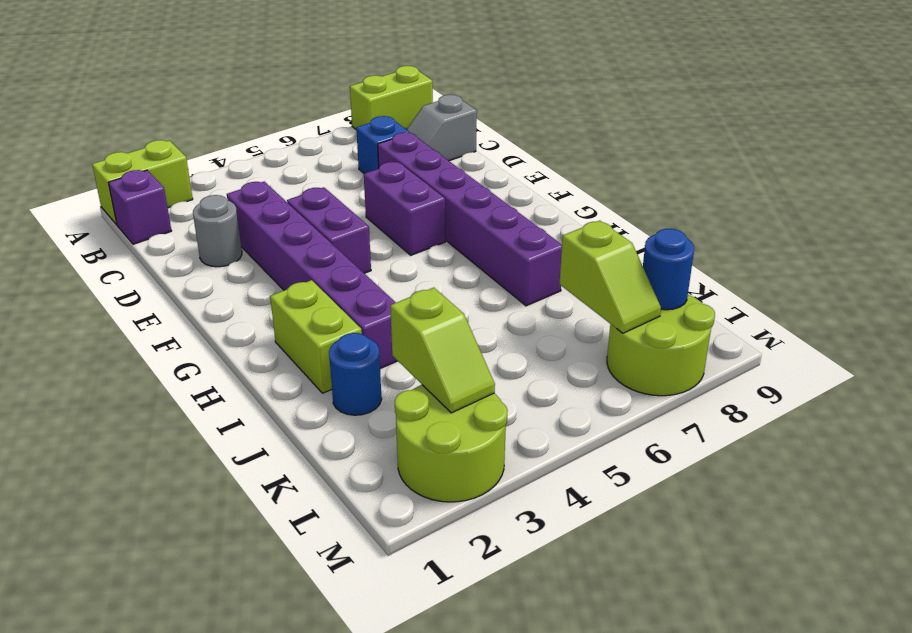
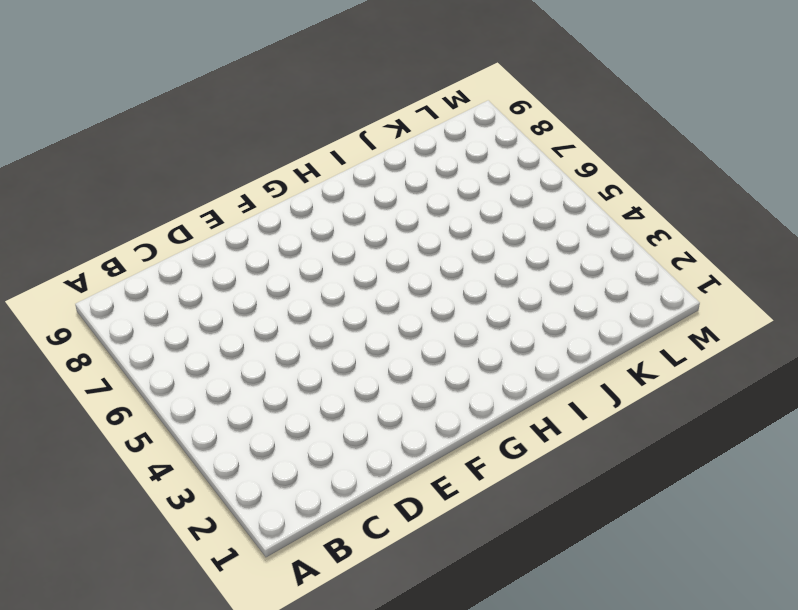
none -> lime brick A1:A2 level 1
none -> lime brick A8:A9 level 1
none -> purple brick B1 level 1

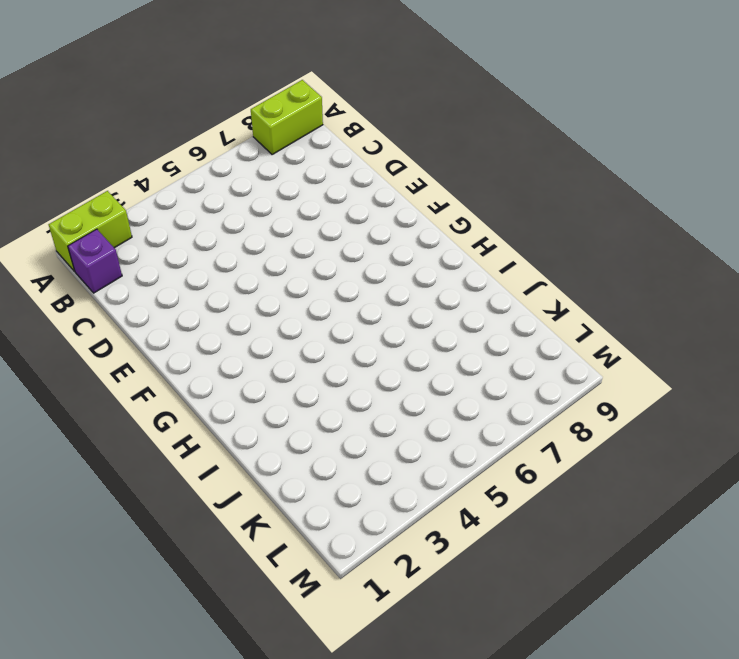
none -> blue brick C7 level 1
none -> grey slope C8:C9 level 1 top 9
none -> grey round brick D2 level 1

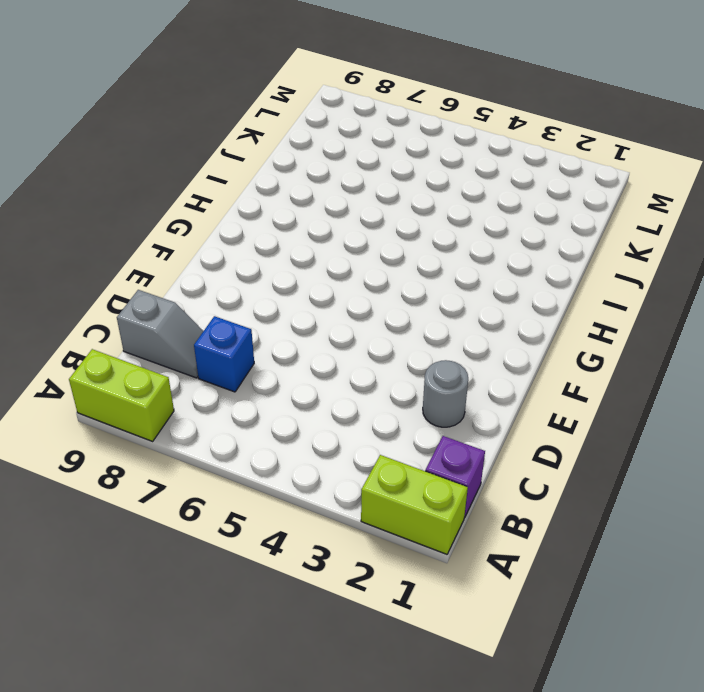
none -> purple brick D3:I3 level 1
none -> purple brick D7:I7 level 1
none -> purple brick E4:F4 level 1

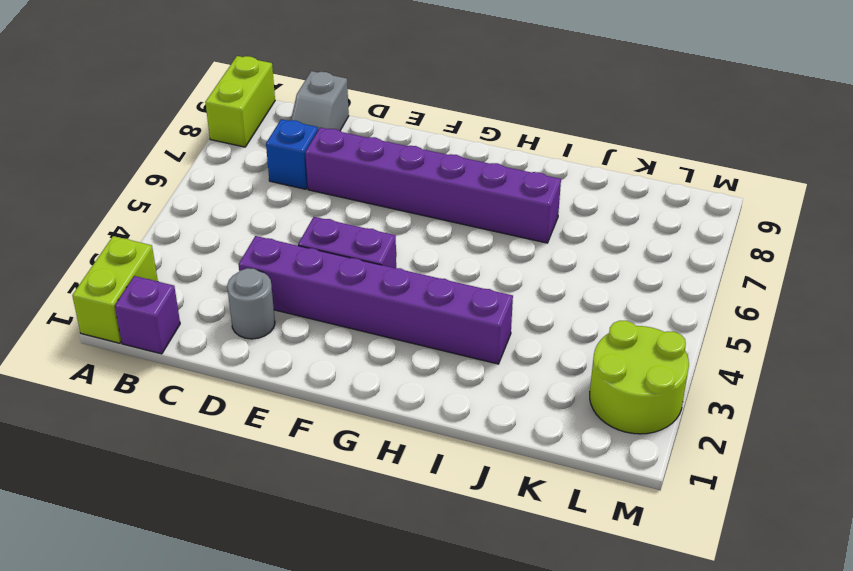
none -> purple brick E6:F6 level 1
none -> lime brick H2:I2 level 1
none -> blue round brick J2 level 1

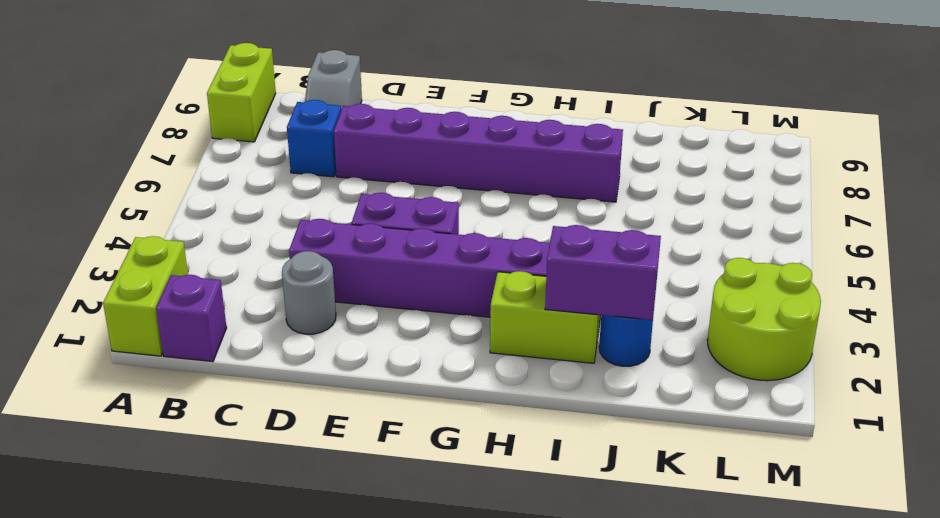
purple brick I2:J2 level 2 -> purple brick E6:F6 level 1
none -> lime round brick L7:M8 level 1
none -> lime slope K3:L3 level 2 top K
none -> lime slope K7:L7 level 2 top K

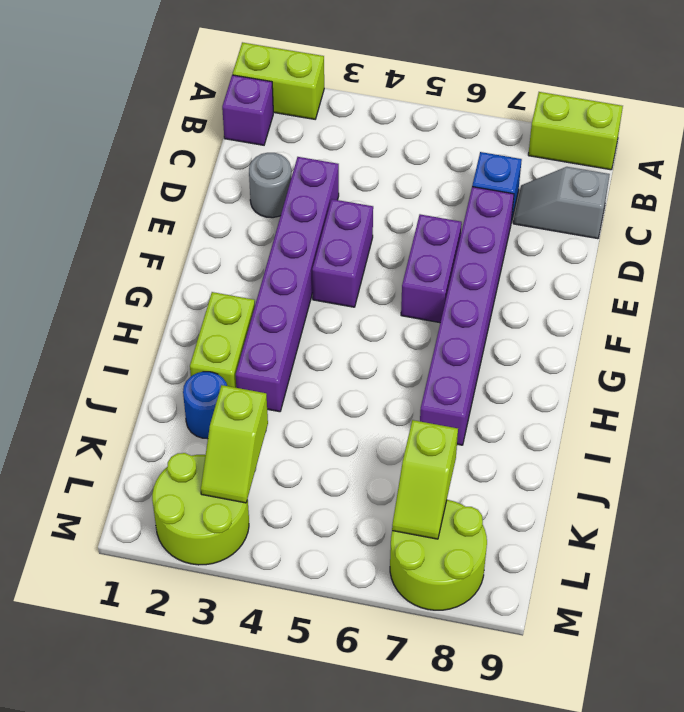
none -> blue round brick L8 level 2

